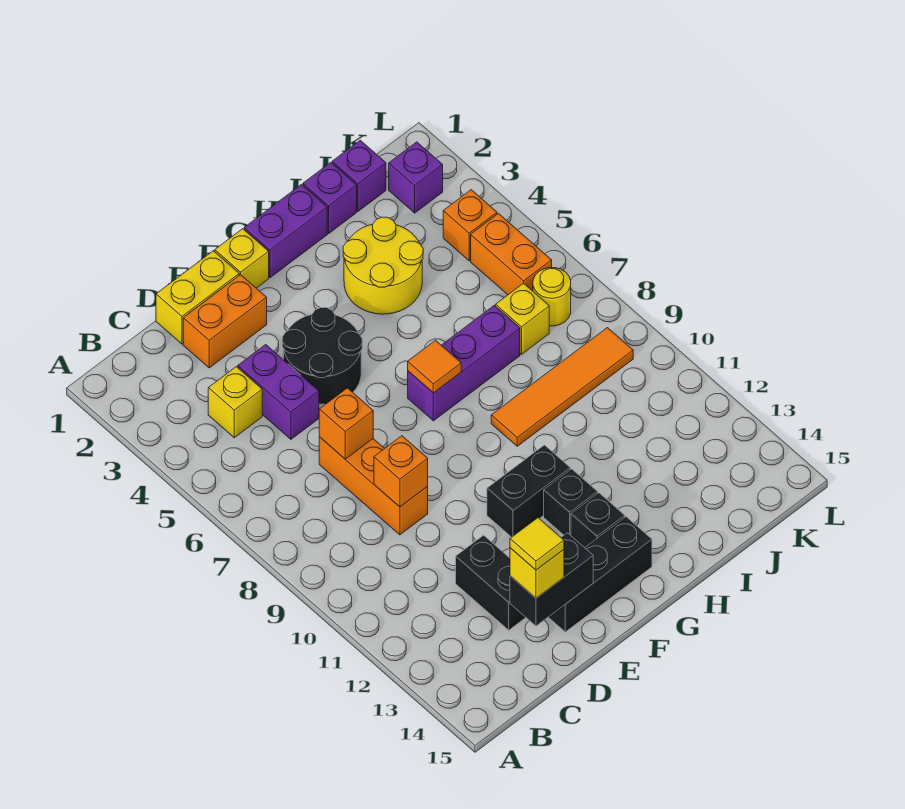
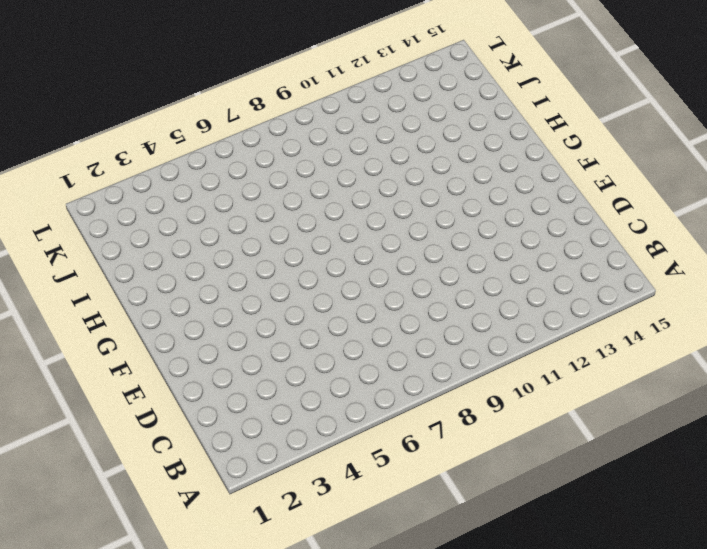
none -> yellow brick C4 level 1
none -> yellow brick D1:E1 level 1
none -> orange brick D2:E2 level 1

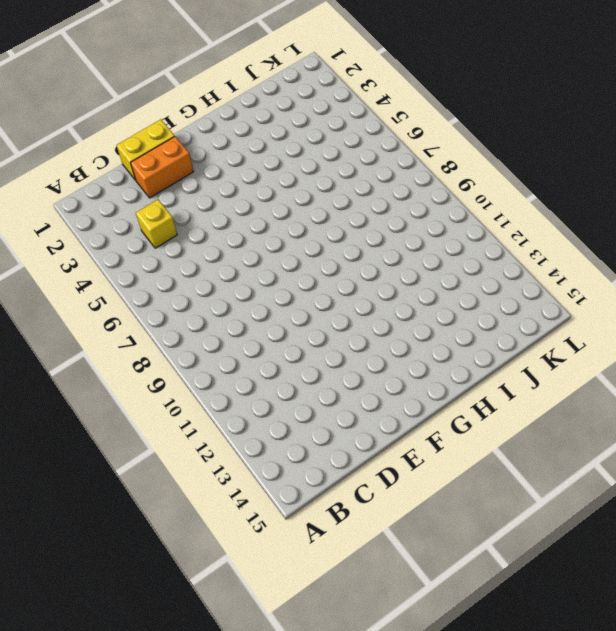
none -> purple brick D4:D5 level 1
none -> orange brick D7:D9 level 1
none -> black brick D12:D13 level 1

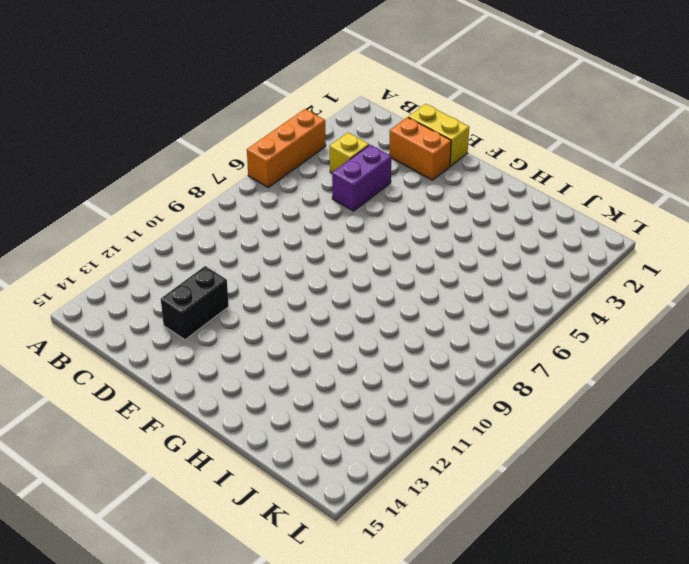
orange brick A4:A6 level 1 -> orange brick D7:D9 level 1
none -> black round brick E4:F5 level 1
none -> black brick E14:G14 level 1
none -> yellow brick F1 level 1

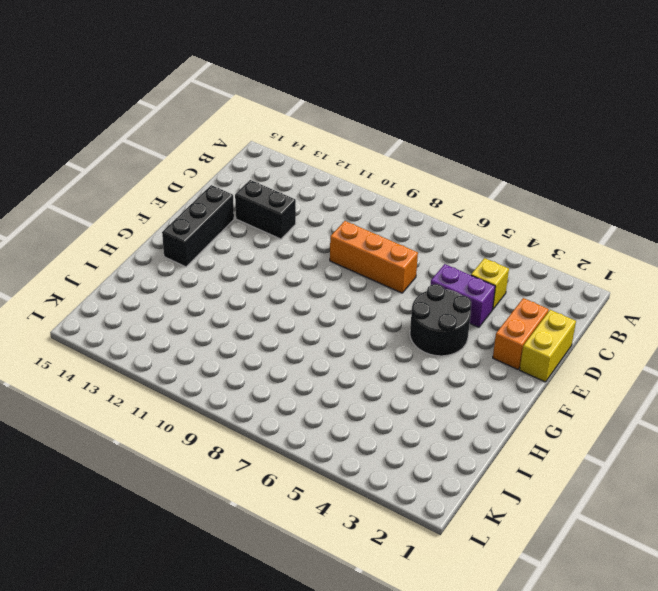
none -> yellow brick F1 level 1
none -> black brick F11:G11 level 1
none -> purple brick G1:H1 level 1

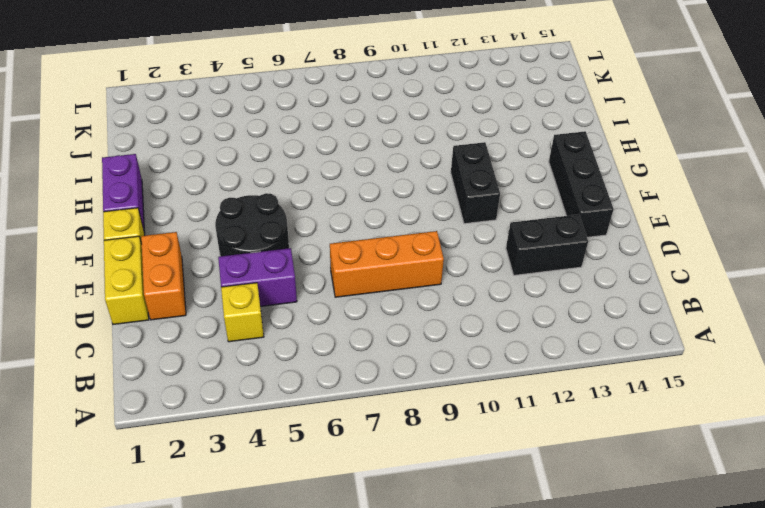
none -> purple brick G7:I7 level 1
none -> black brick G12 level 1
none -> black brick G13 level 1

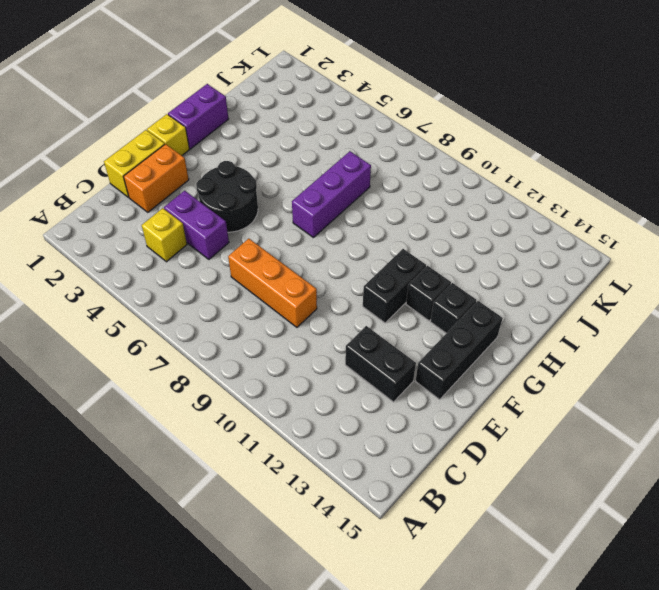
none -> yellow round brick H3:I4 level 1
none -> orange tile H9:K9 level 1
none -> purple brick I1 level 1

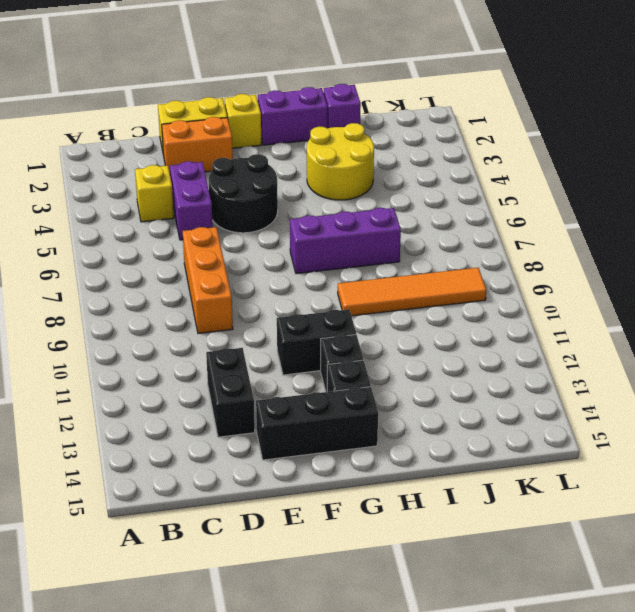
none -> purple brick J1 level 1
none -> yellow brick J7 level 1
none -> purple brick K2 level 1

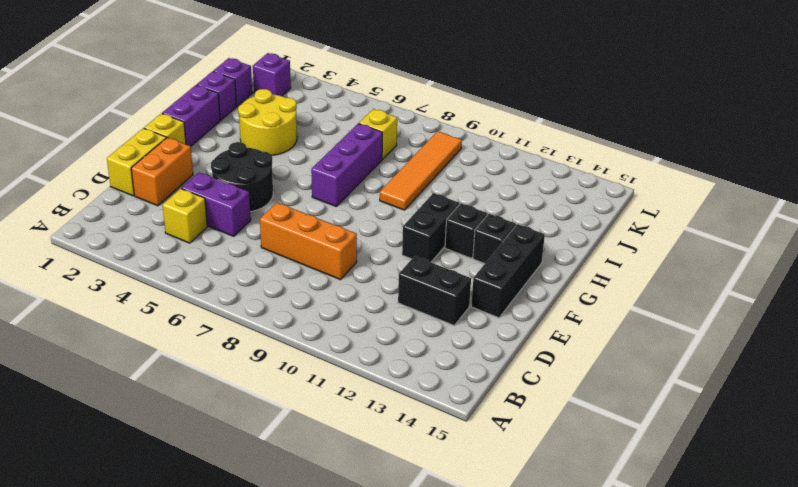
none -> orange brick K4 level 1
none -> orange brick K5:K6 level 1
none -> yellow round brick K7 level 1

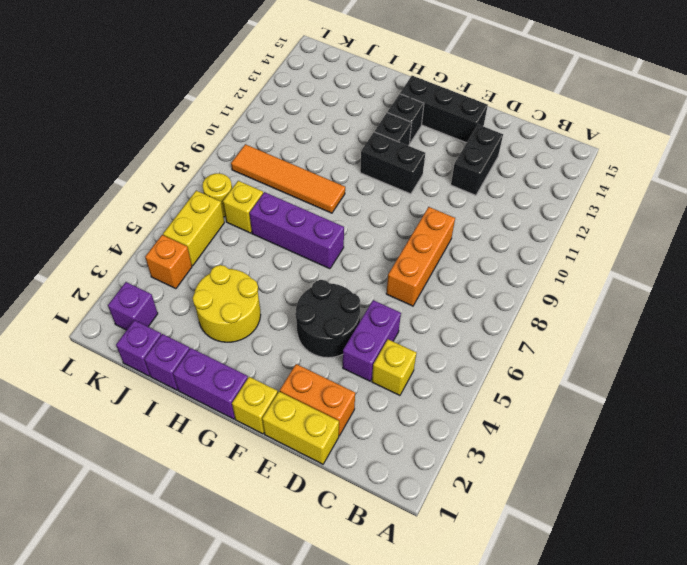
yellow brick K5:K6 level 1 -> orange brick K5:K6 level 1
none -> orange brick D7 level 2
none -> orange brick D9 level 2
none -> black brick D14:E14 level 2

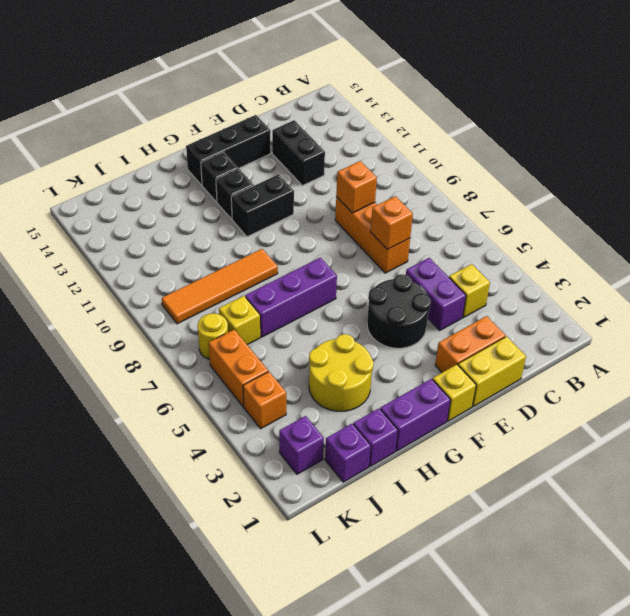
none -> black brick D14:E14 level 2
none -> orange tile G7 level 2
none -> yellow brick D14 level 3

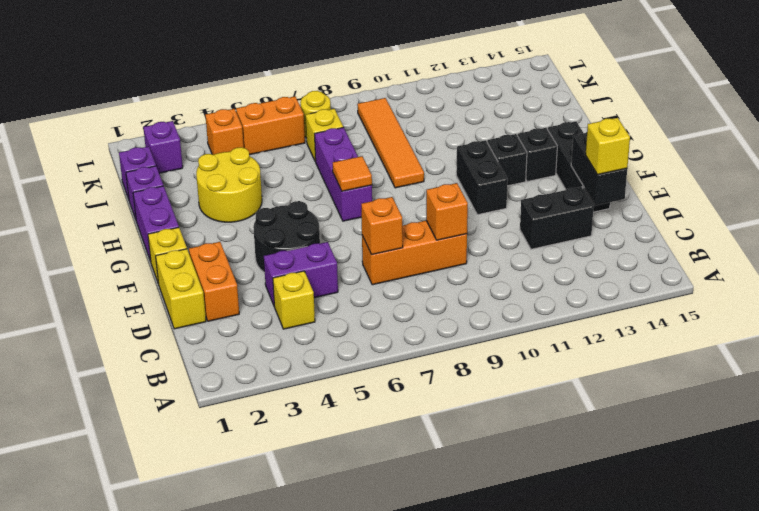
none -> yellow tile D14 level 4

